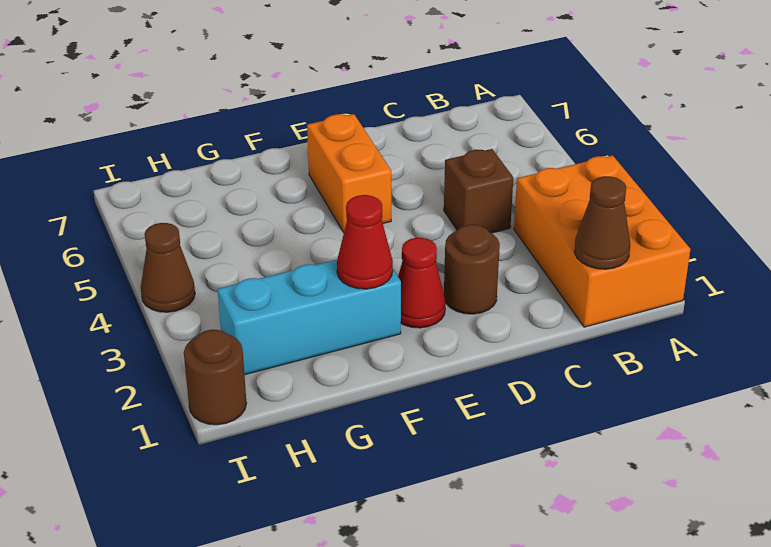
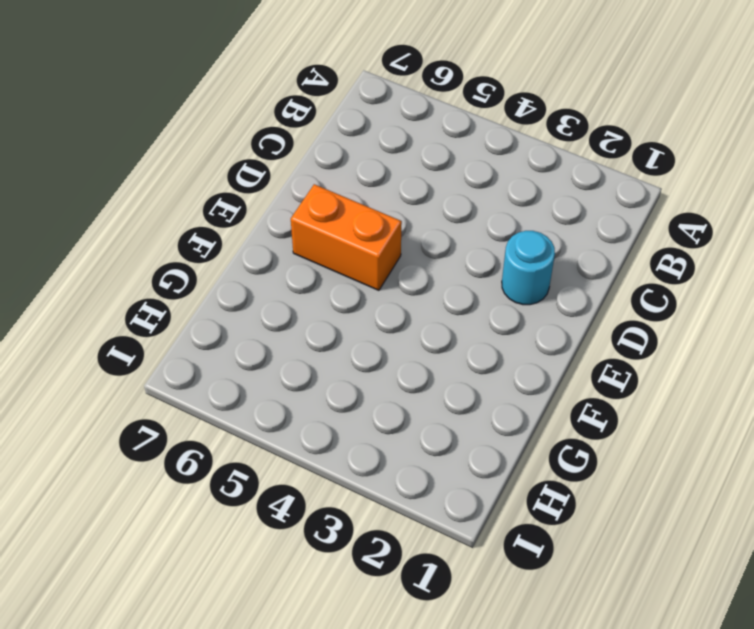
cyan round brick D2 level 1 -> brown round brick D2 level 1
none -> orange brick A1:B3 level 1
none -> brown brick C4 level 1

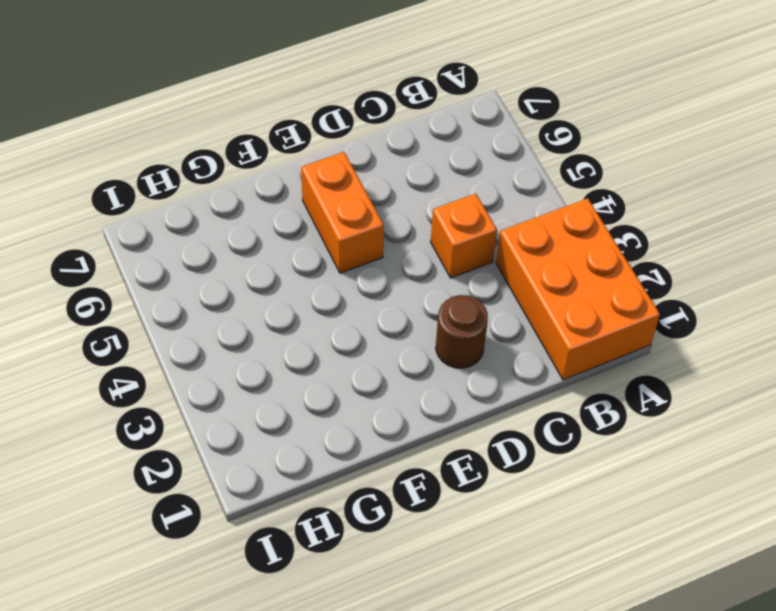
orange brick C4 level 1 -> brown brick C4 level 1
none -> red cone E2 level 1
none -> cyan brick F2:H2 level 1

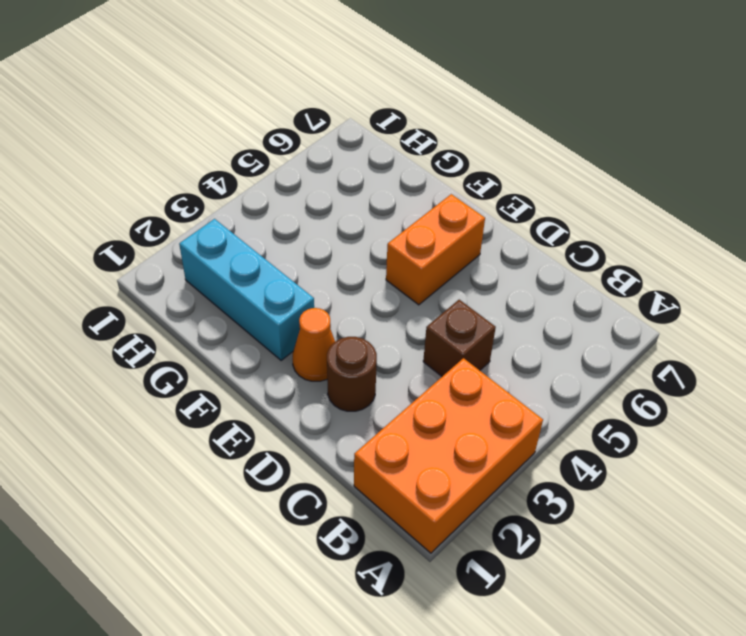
orange cone E2 level 1 -> red cone E2 level 1
none -> brown round brick I1 level 1
none -> brown cone I4 level 1

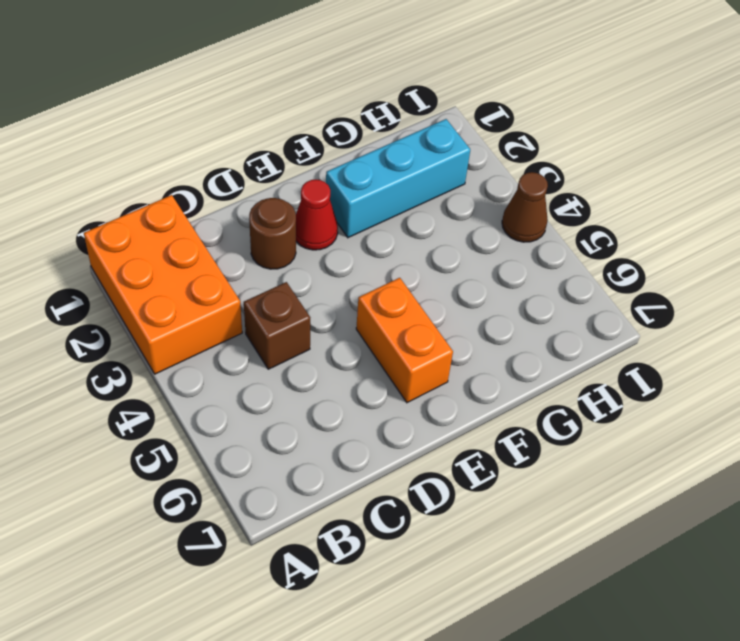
none -> brown round brick I1 level 1
none -> brown cone B1 level 2

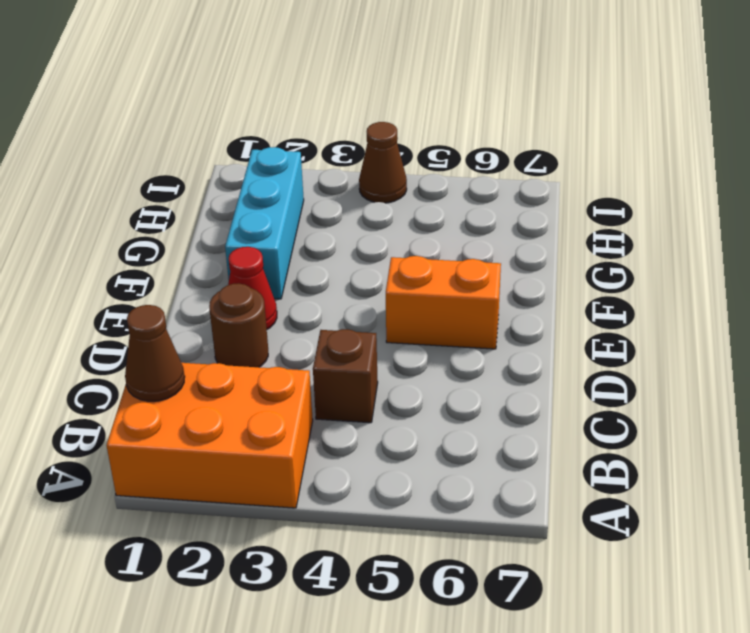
none -> brown round brick I1 level 1
none -> red cone F2 level 2

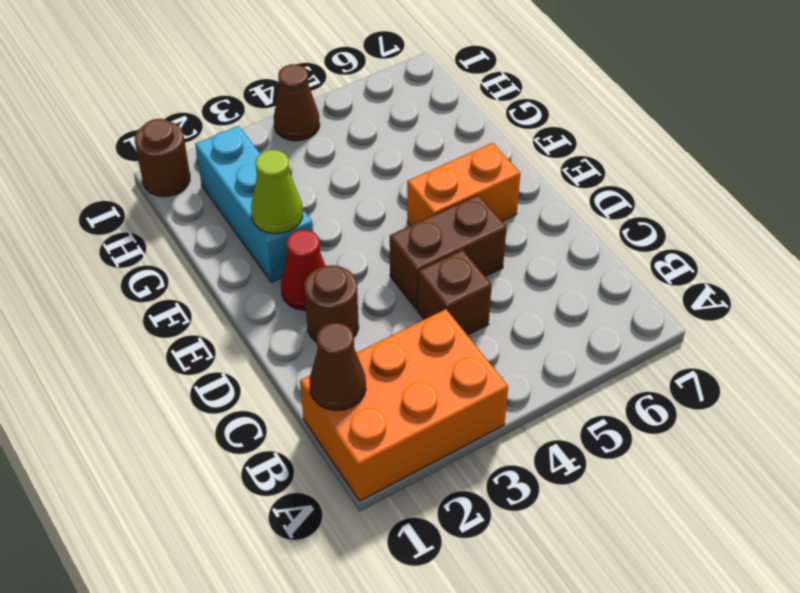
brown brick D4:D5 level 1 -> none
lime cone F2 level 2 -> red cone F2 level 2

